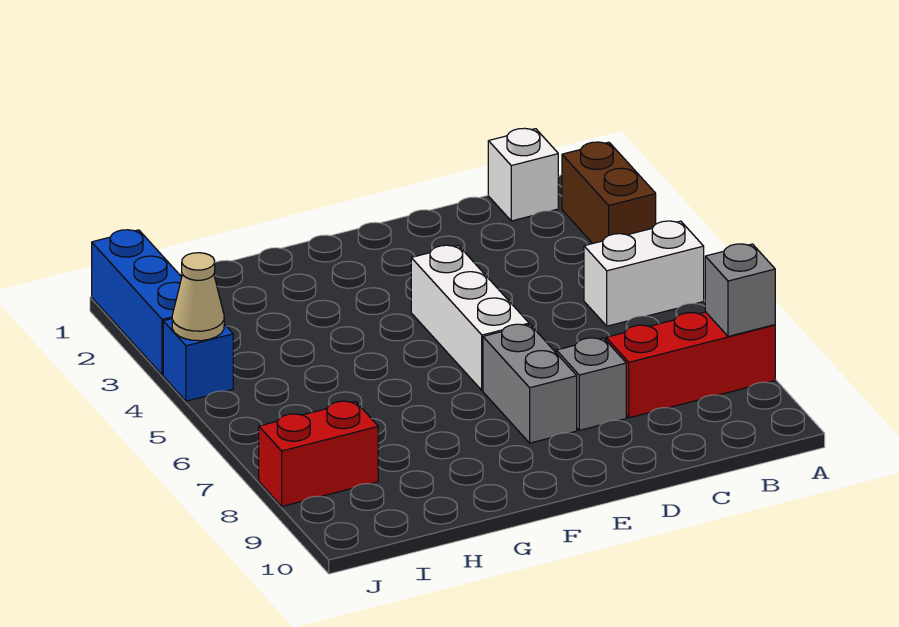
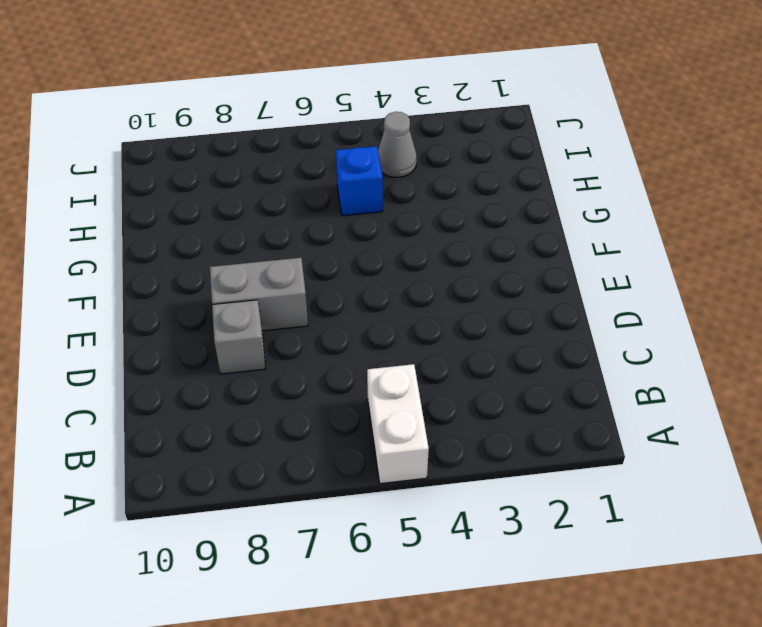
blue brick H5 level 1 -> blue brick J4 level 1
grey cone I4 level 1 -> none
none -> brown brick A2:A3 level 1
none -> red brick A8:C8 level 1
none -> white brick B1 level 1

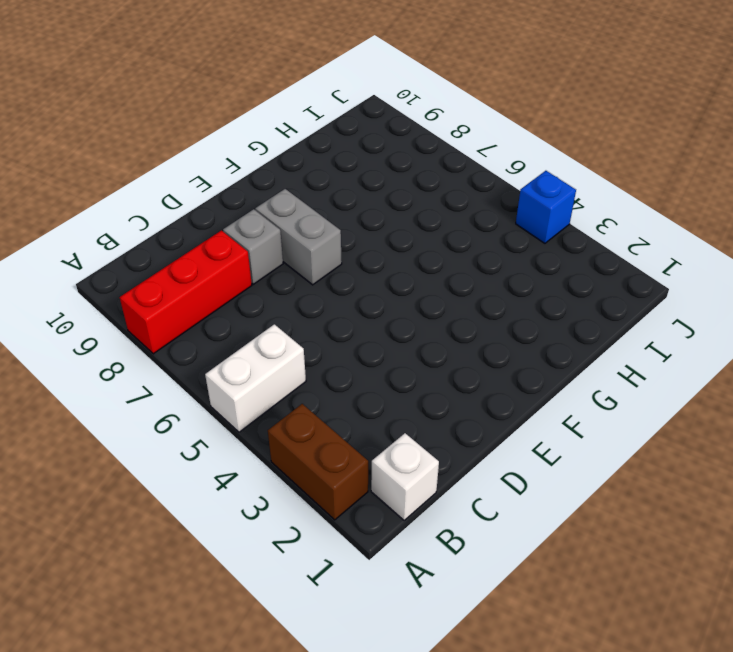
none -> white brick E4:E6 level 1
none -> red brick I8:J8 level 1
none -> blue brick J1:J3 level 1

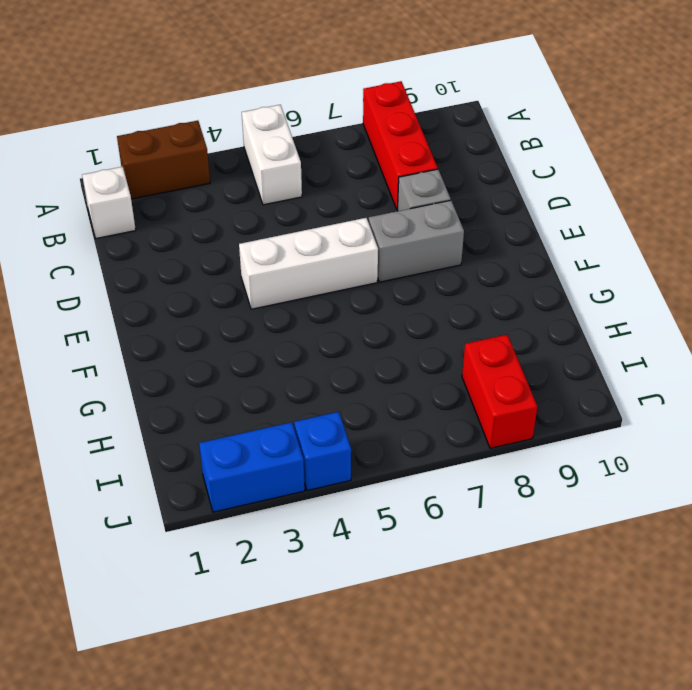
blue brick J2:J3 level 1 -> blue brick J1:J3 level 1
none -> grey brick A8 level 2
none -> tan cone J4 level 2

